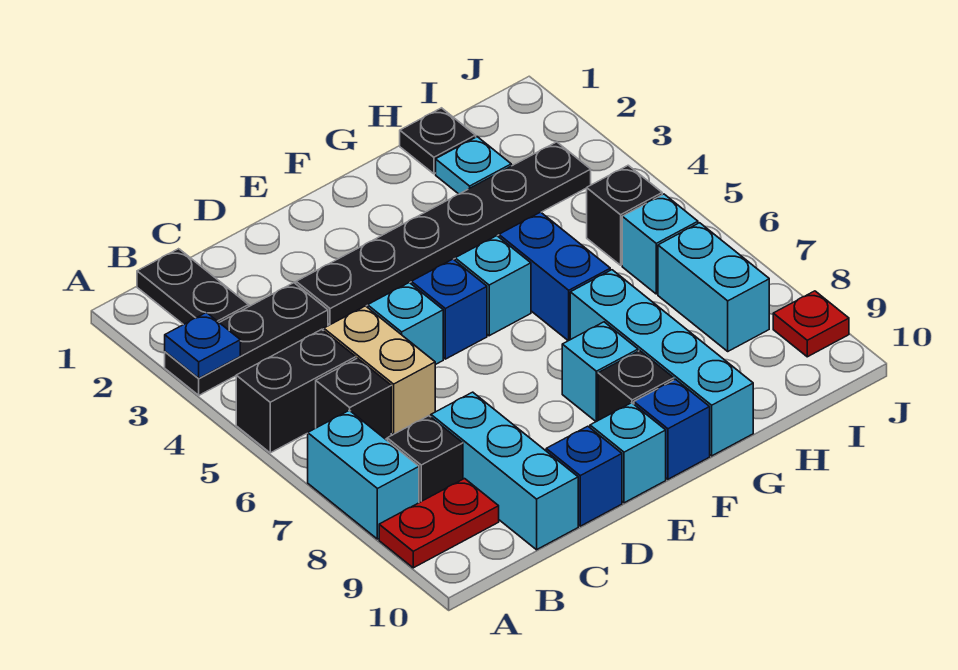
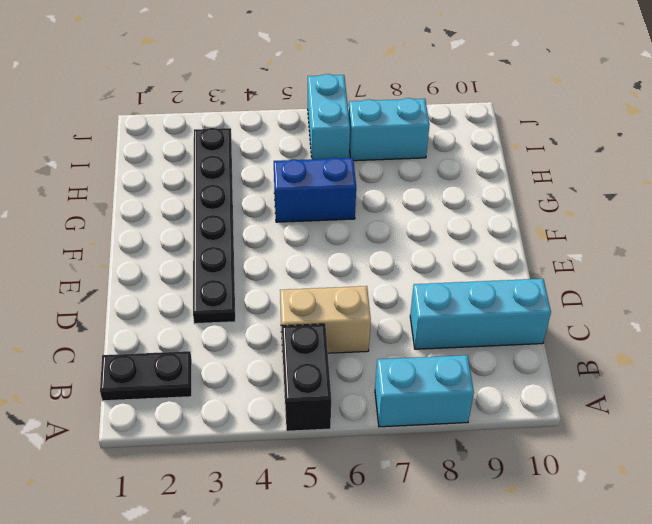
cyan brick I6:J6 level 1 -> cyan brick I6 level 1
none -> black plate A3:C3 level 1
none -> red plate A9:B9 level 1
none -> black brick B6 level 1

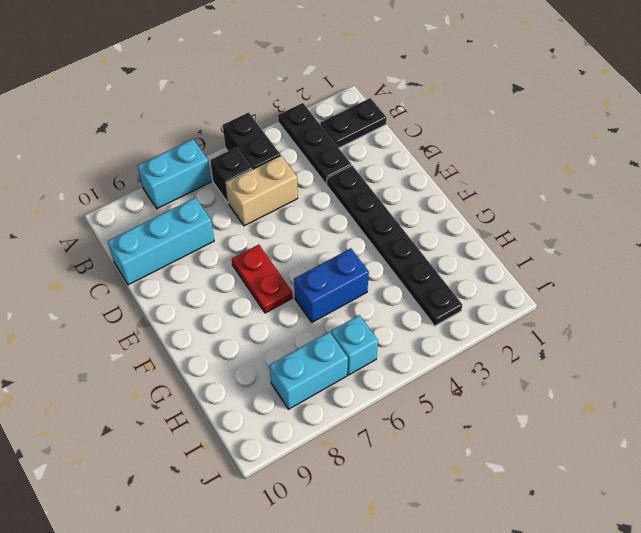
red plate E7:F7 level 1 -> red plate A9:B9 level 1
none -> black brick B8 level 1
none -> cyan brick D5 level 1
none -> blue brick D10 level 1

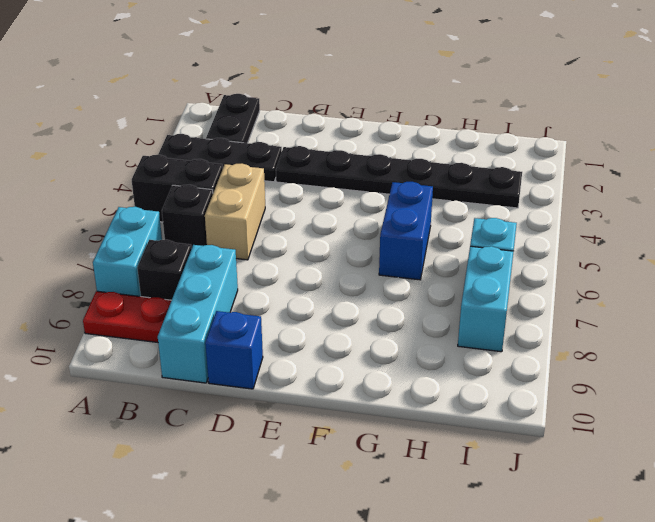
none -> cyan brick D5 level 1
none -> blue brick E5 level 1
none -> cyan brick E10 level 1

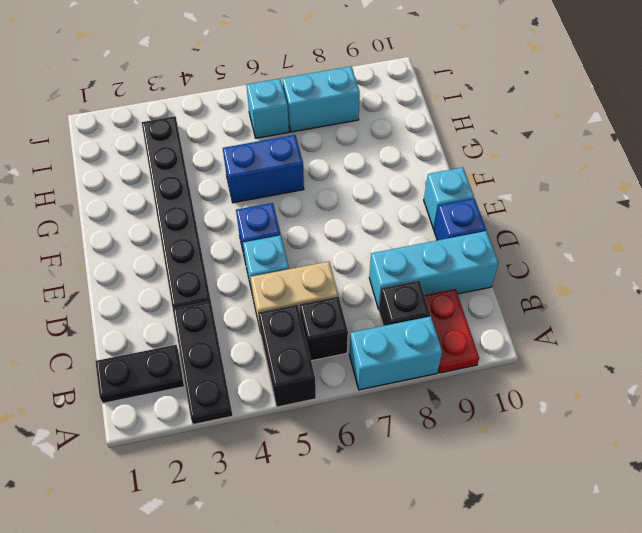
none -> cyan brick F5 level 1
none -> cyan brick F8 level 1
none -> black brick F9 level 1

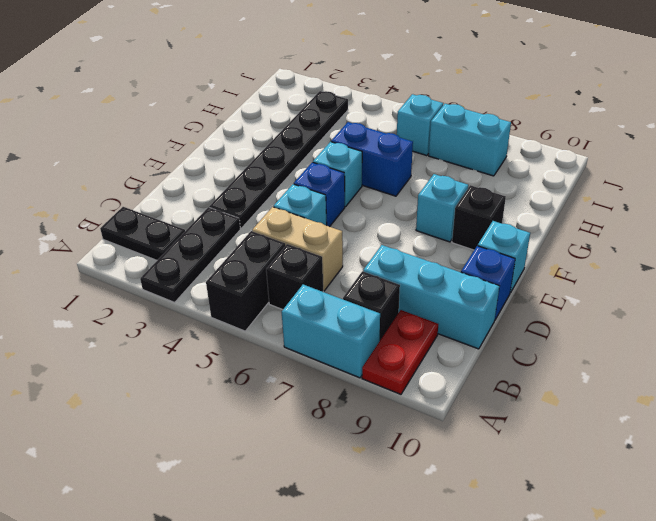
none -> blue brick F10 level 1
none -> cyan brick G7:G10 level 1
none -> black plate H1 level 1

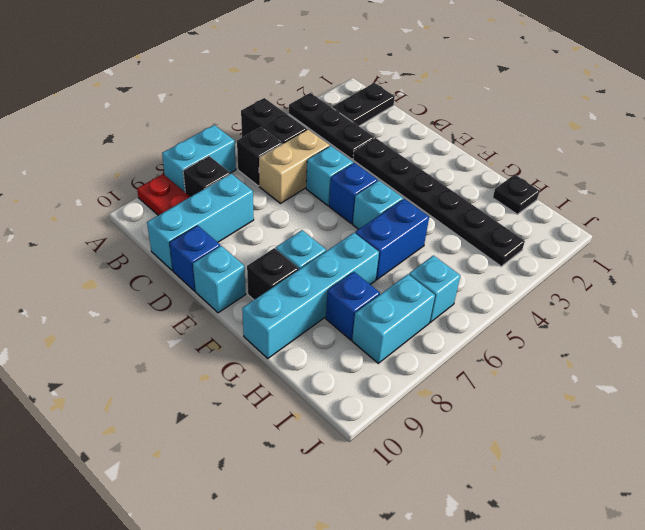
blue brick H8 level 1 -> blue brick F10 level 1
none -> cyan plate H2 level 1
none -> black brick I5 level 1
none -> red plate J9 level 1

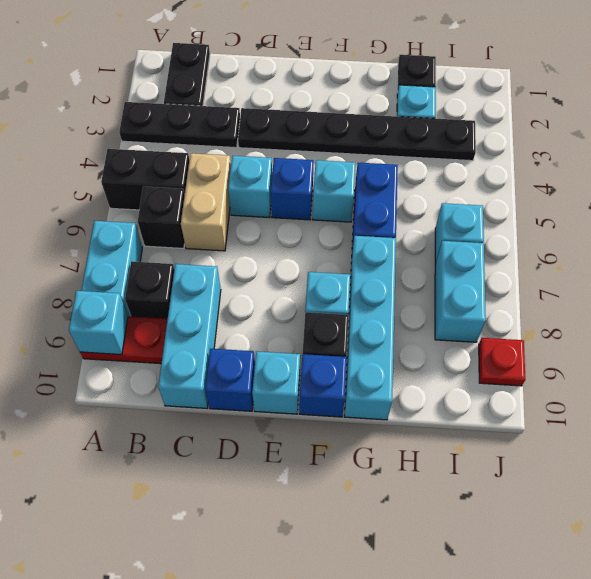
cyan brick A9 level 2 -> none
none -> black brick I5 level 1
none -> blue plate A3 level 2

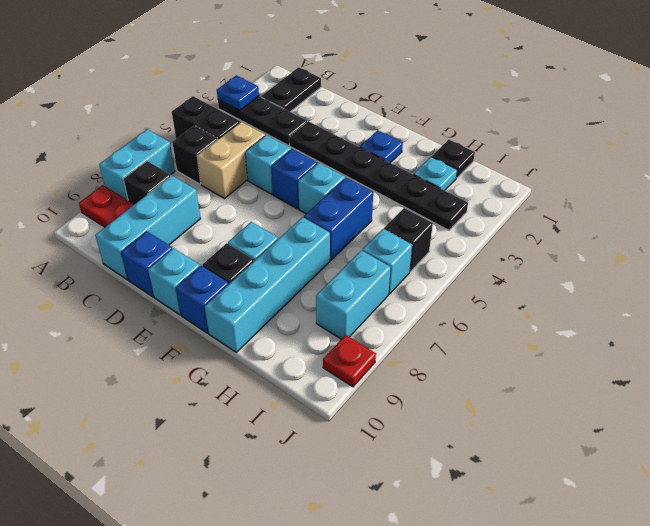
blue plate F2 level 1 -> none

